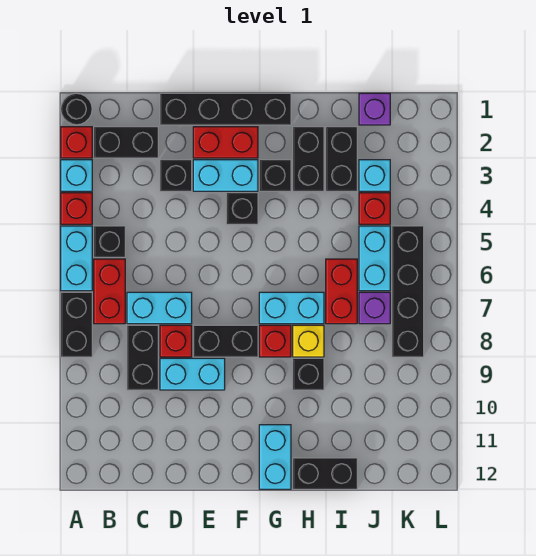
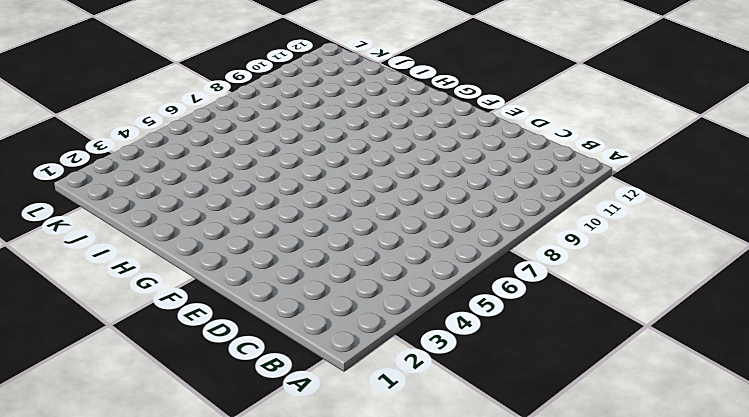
none -> black round brick A1 level 1
none -> red brick A2 level 1
none -> cyan brick A3 level 1
none -> red brick A4 level 1

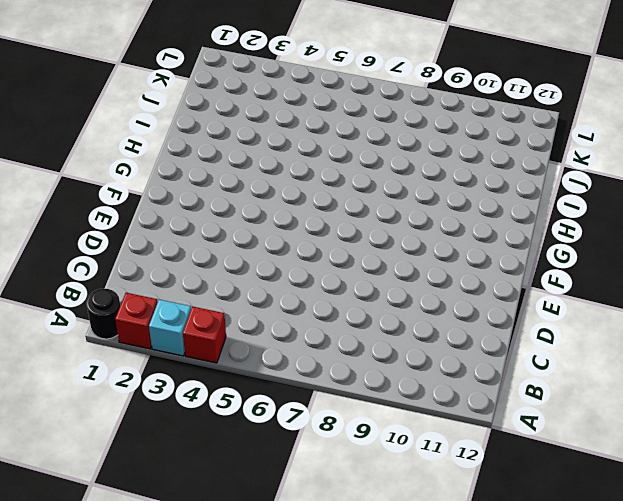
none -> cyan brick A5:A6 level 1
none -> black brick A7:A8 level 1
none -> black brick B2:C2 level 1
none -> black brick B5 level 1

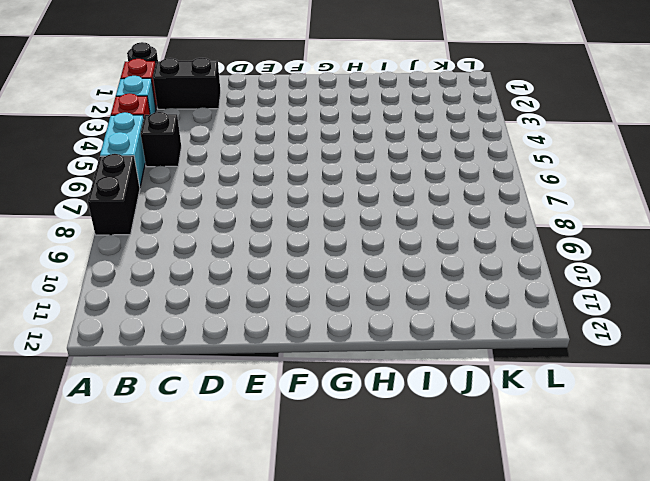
none -> red brick B6:B7 level 1
none -> cyan brick C7:D7 level 1
none -> black brick C8:C9 level 1
none -> black brick D1:G1 level 1

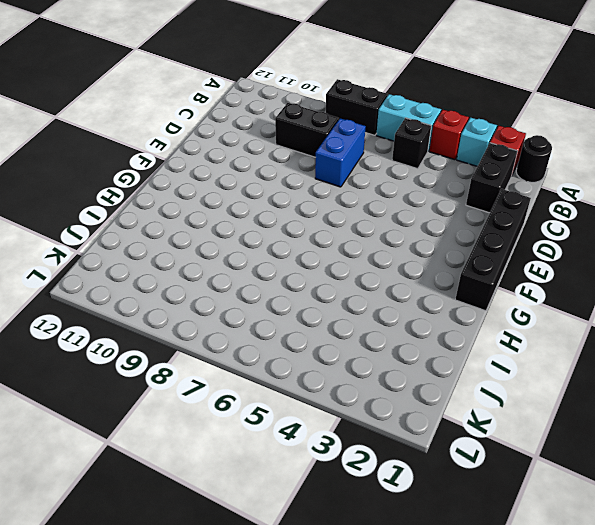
blue brick C7:D7 level 1 -> cyan brick C7:D7 level 1
none -> red brick B6:B7 level 1
none -> black brick D3 level 1
none -> red brick D8 level 1
none -> cyan brick D9:E9 level 1

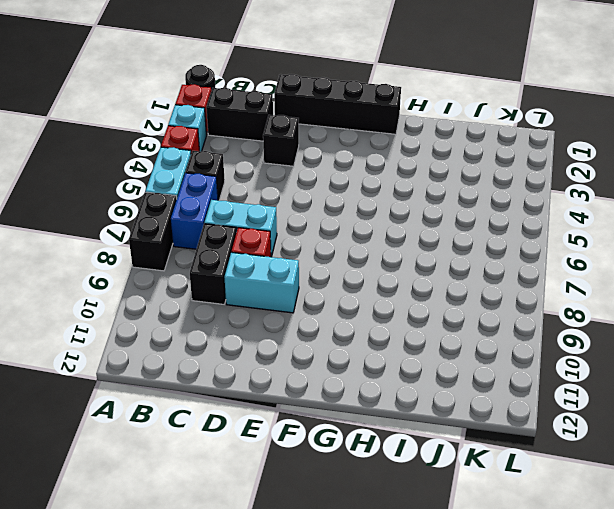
blue brick B6:B7 level 1 -> red brick B6:B7 level 1
none -> red brick E2:F2 level 1
none -> cyan brick E3:F3 level 1
none -> black brick E8:F8 level 1
none -> black brick F4 level 1

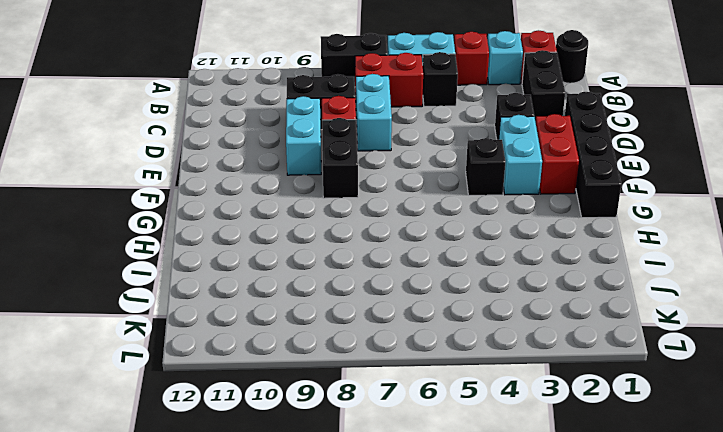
none -> black brick G3 level 1
none -> cyan brick G7:H7 level 1
none -> red brick G8 level 1
none -> cyan brick G11:G12 level 1

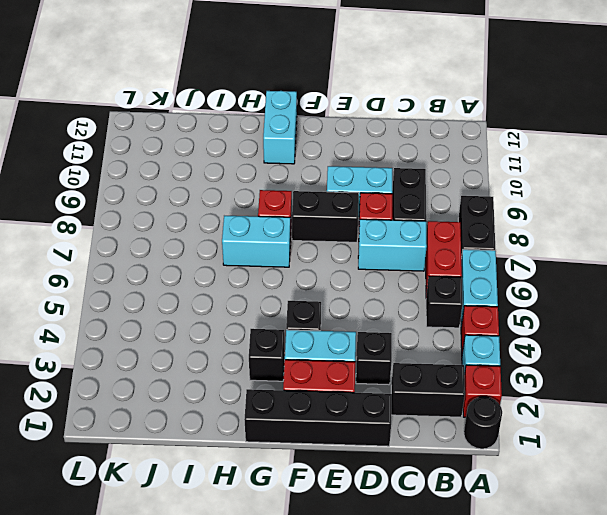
none -> black brick H2:H3 level 1
none -> yellow brick H8 level 1
none -> black brick H9 level 1
none -> black brick H12:I12 level 1

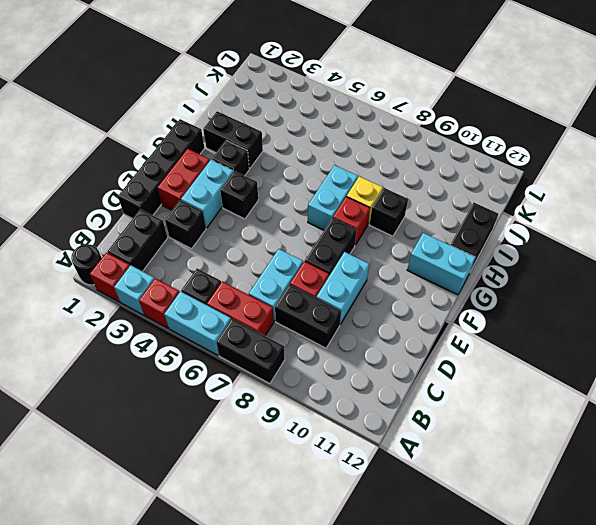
none -> black brick I2:I3 level 1
none -> red brick I6:I7 level 1
none -> purple brick J1 level 1
none -> cyan brick J3 level 1

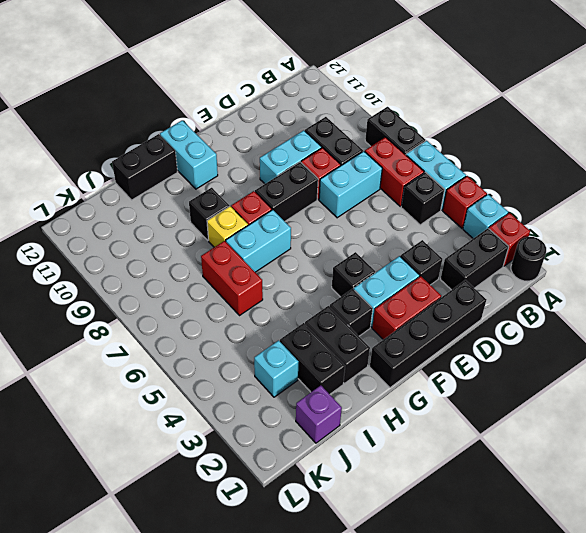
none -> red brick J4 level 1
none -> cyan brick J5:J6 level 1
none -> purple brick J7 level 1
none -> black brick K5:K8 level 1

